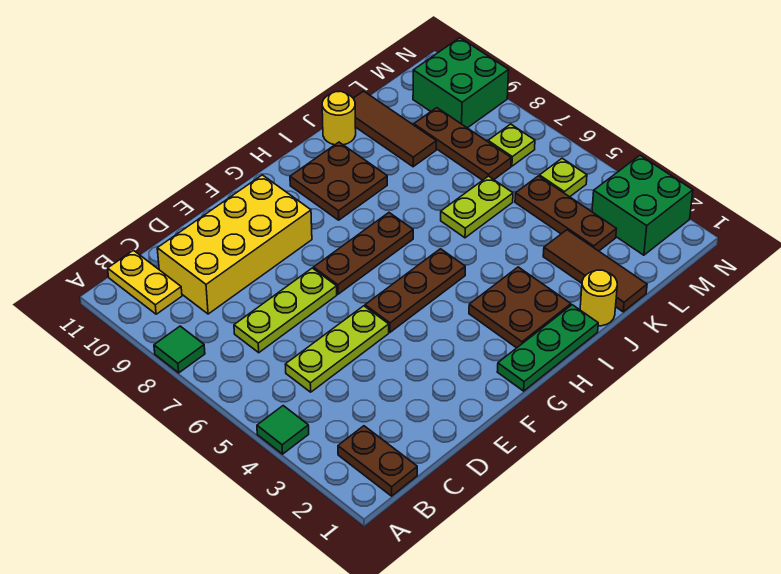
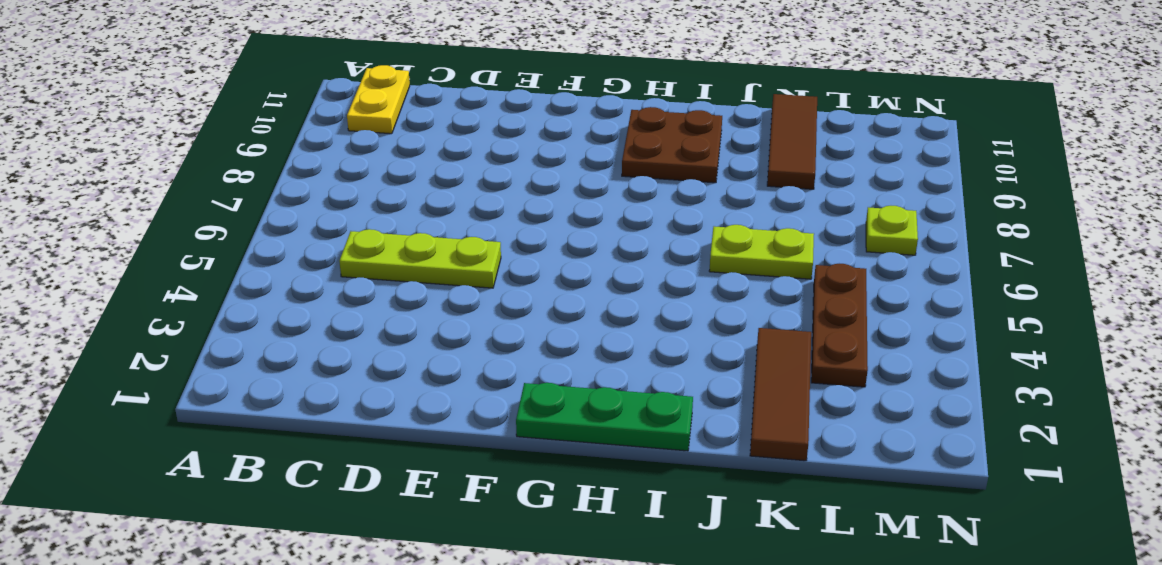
none -> green tile A4 level 1
none -> green tile A8 level 1
none -> brown plate B1:B2 level 1

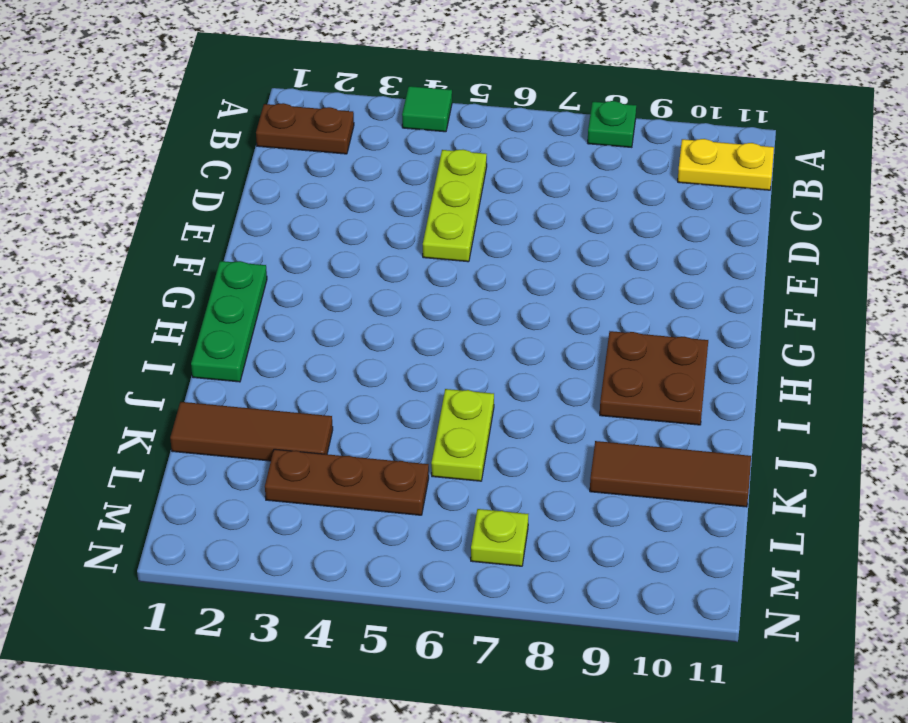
green plate A8 level 1 -> green tile A8 level 1
none -> lime plate C7:E7 level 1
none -> yellow brick C9:F10 level 1
none -> brown plate F5:H5 level 1

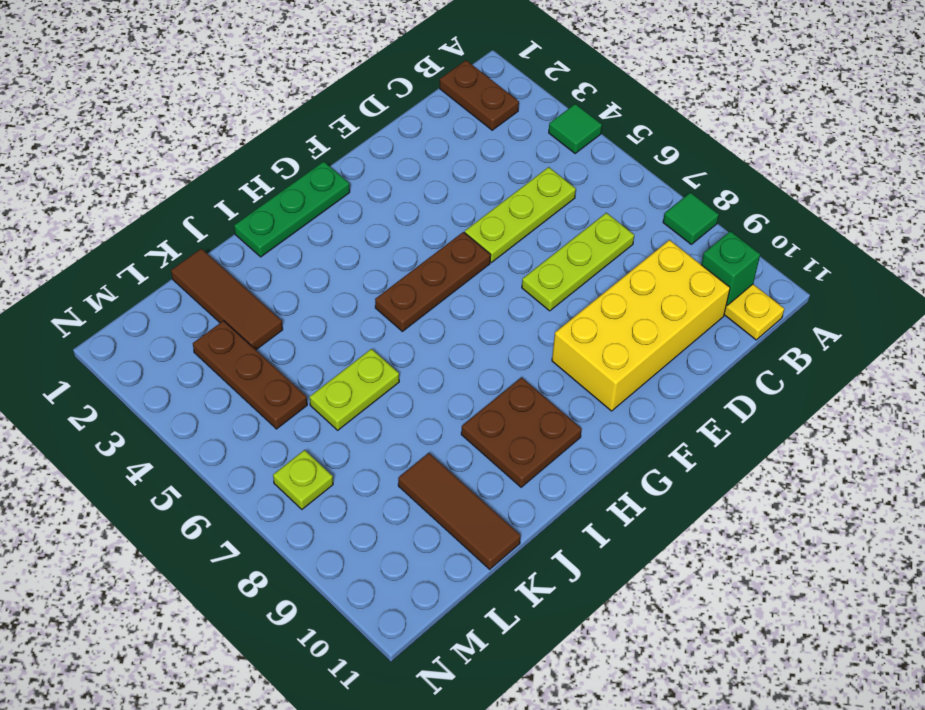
green brick B10 level 2 -> none
none -> brown plate F7:H7 level 1
none -> brown plate H2:I3 level 1
none -> yellow round brick J1 level 1

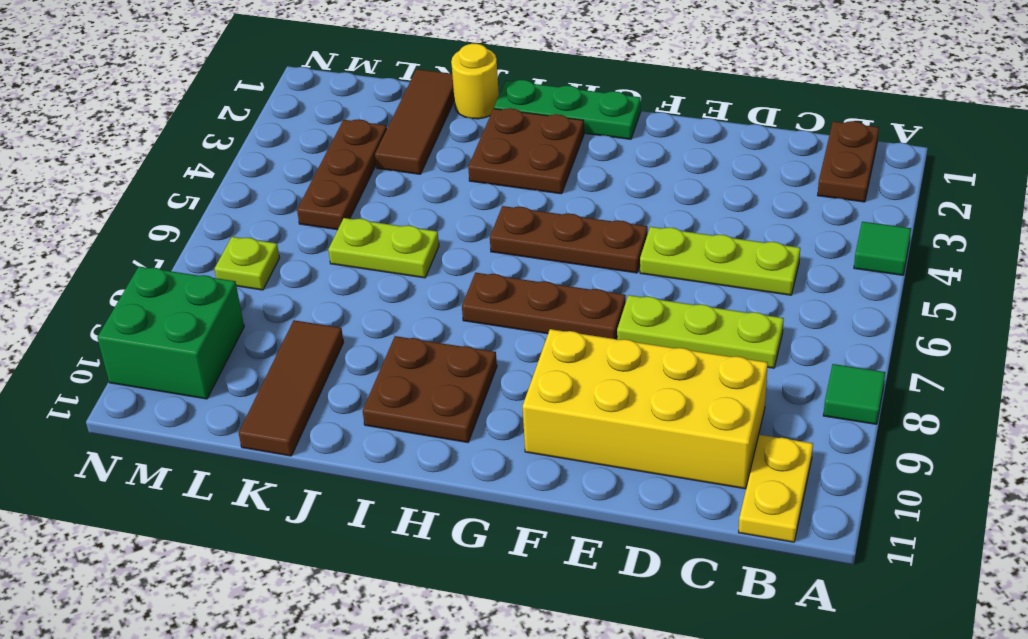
none -> yellow round brick J11 level 1
none -> brown plate L7:L9 level 1
none -> green brick M2:N3 level 1

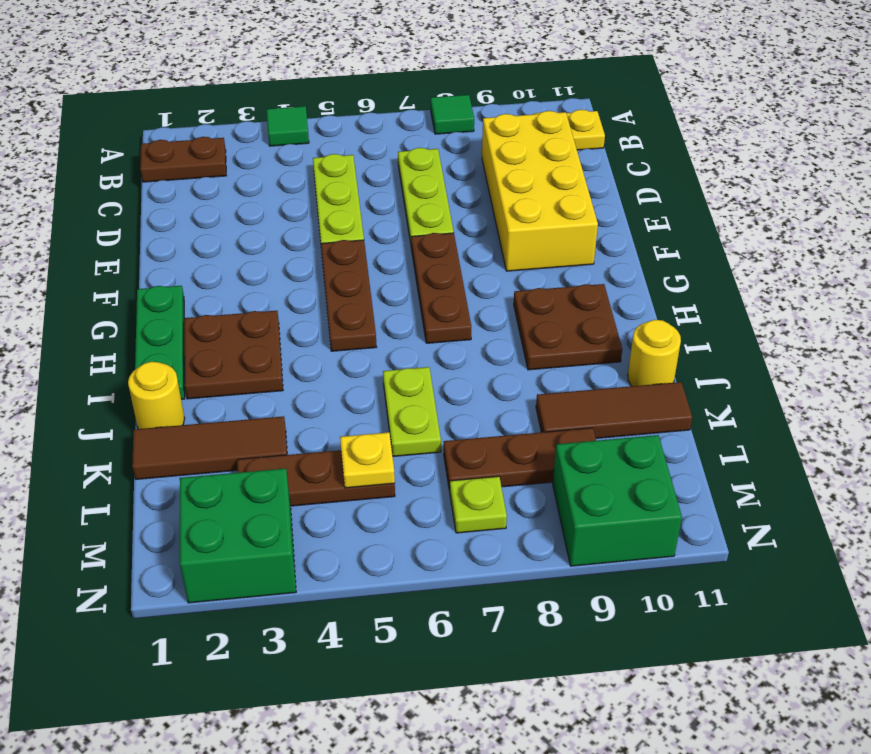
yellow plate L5 level 2 -> none
none -> lime plate M5 level 1

